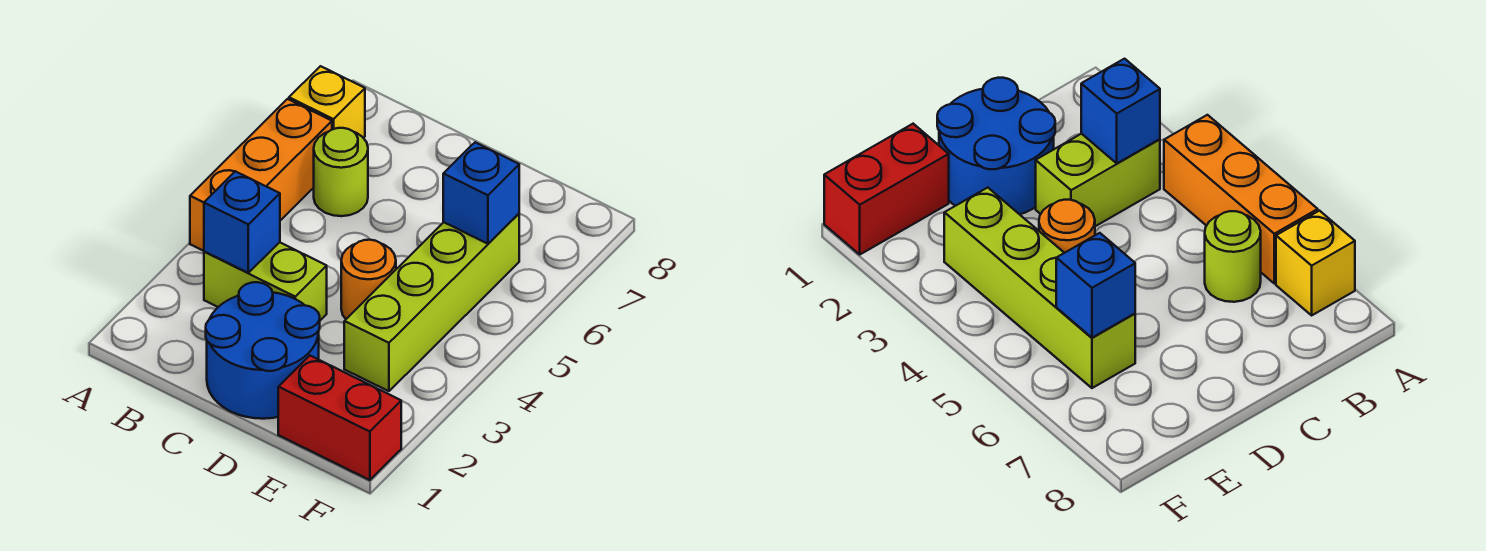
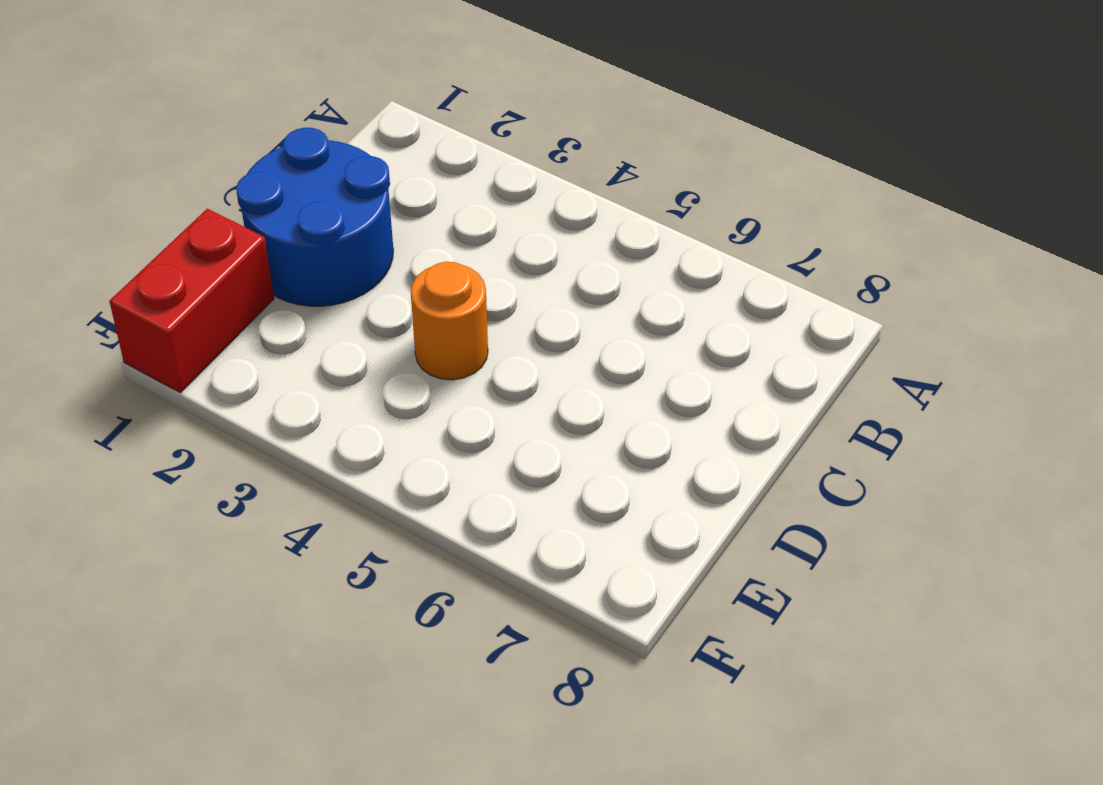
none -> orange brick A4:A6 level 1
none -> yellow brick A7 level 1

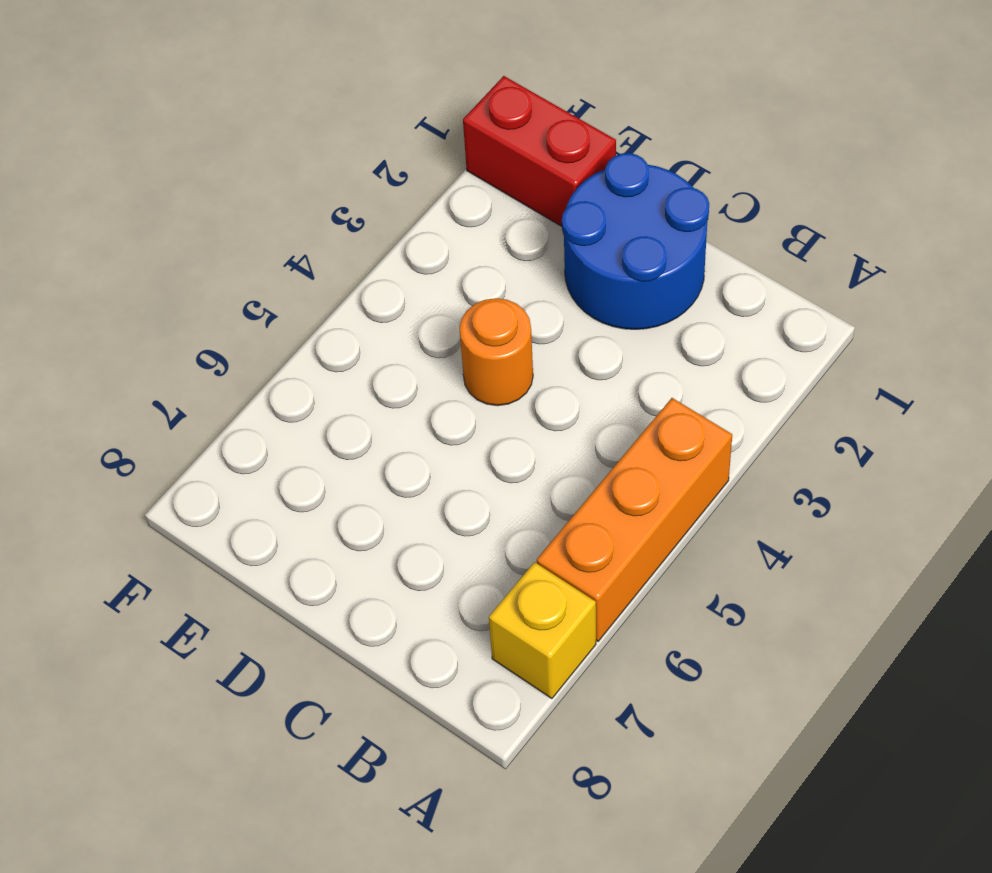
none -> lime brick B3:C3 level 1
none -> lime round brick B6 level 1

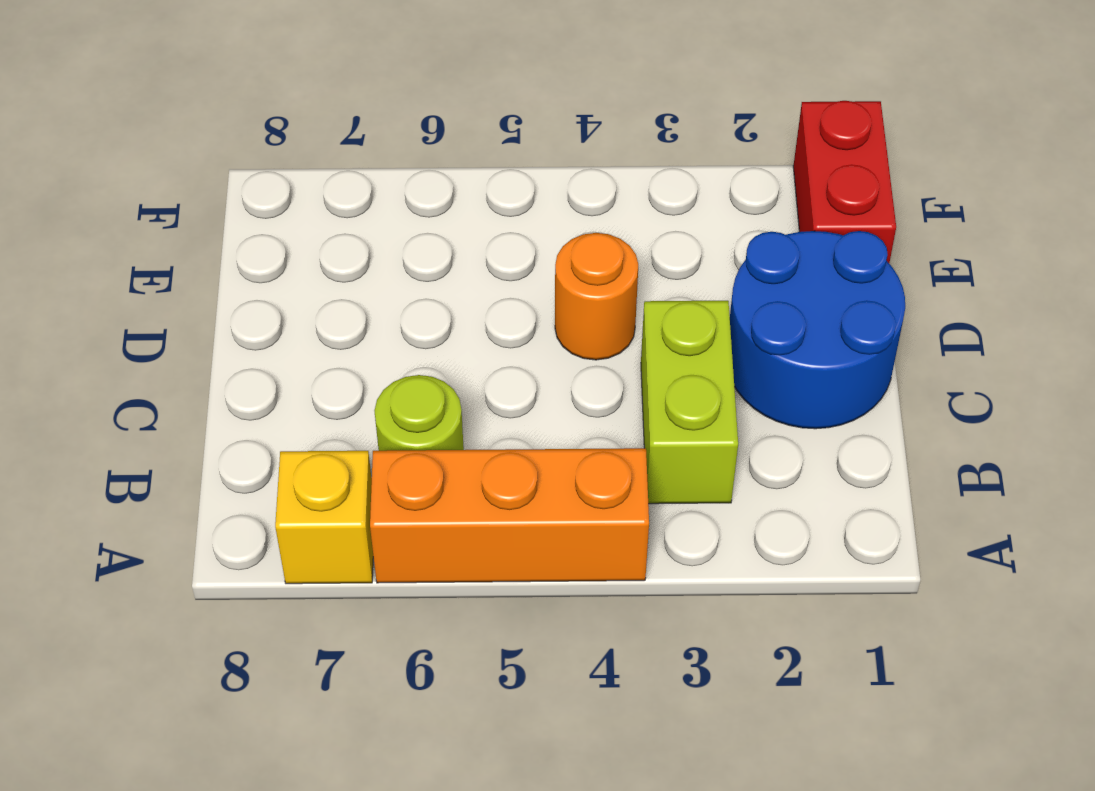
none -> lime brick E3:E6 level 1
none -> blue brick B3 level 2

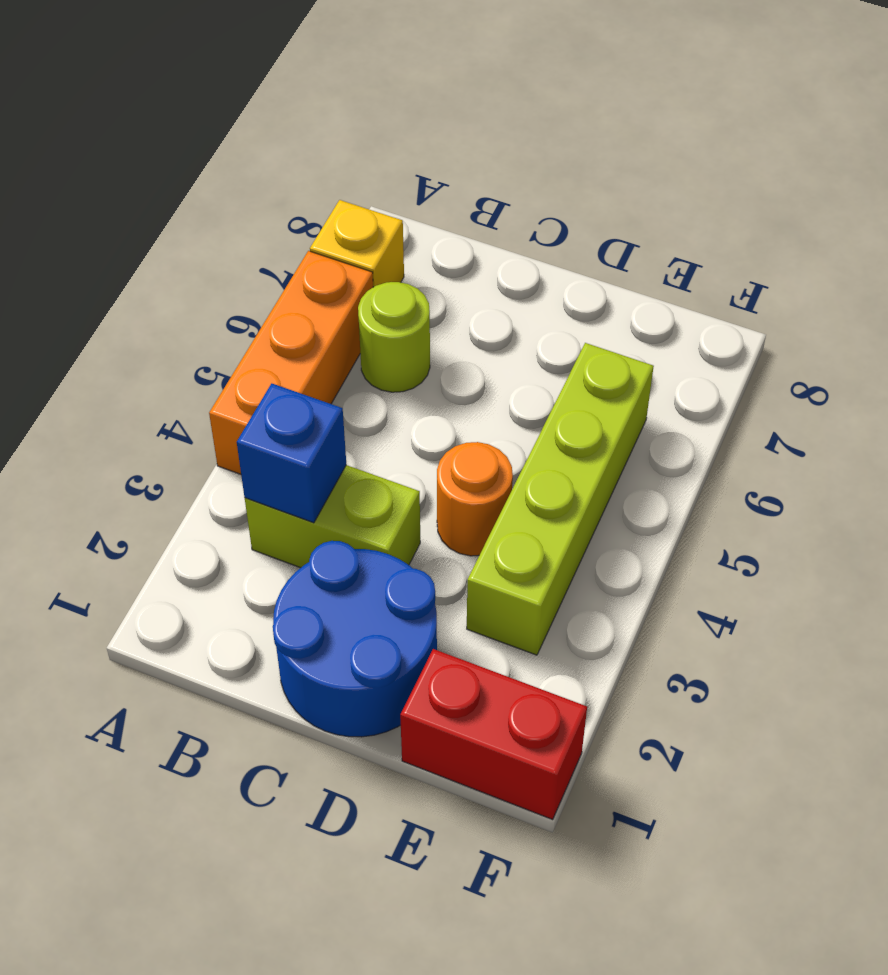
none -> blue brick E6 level 2

